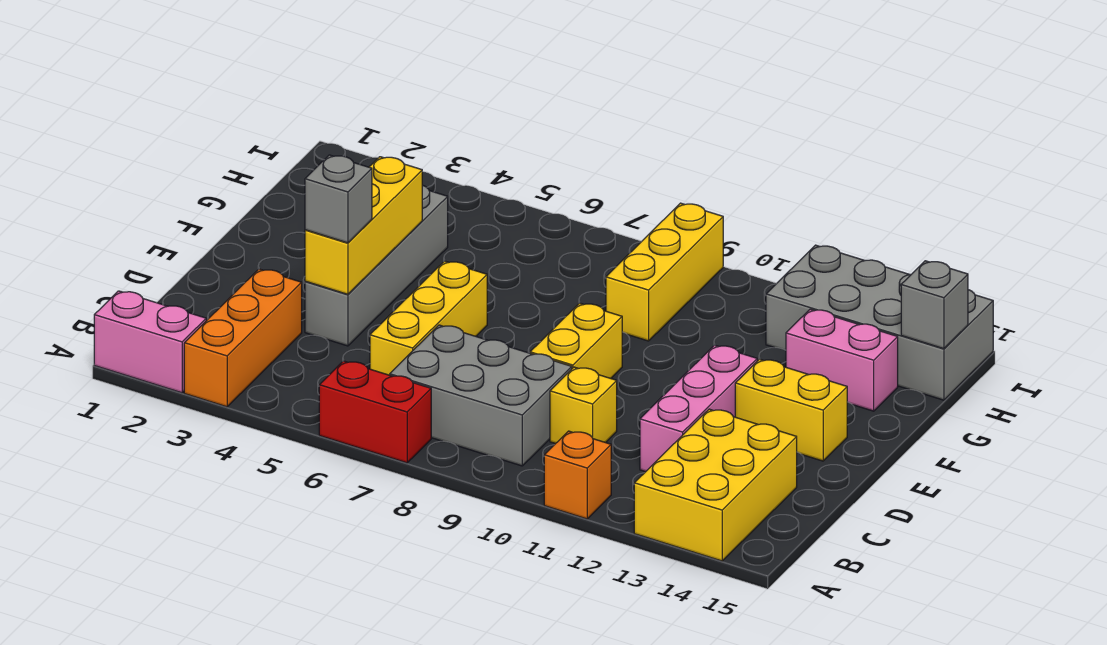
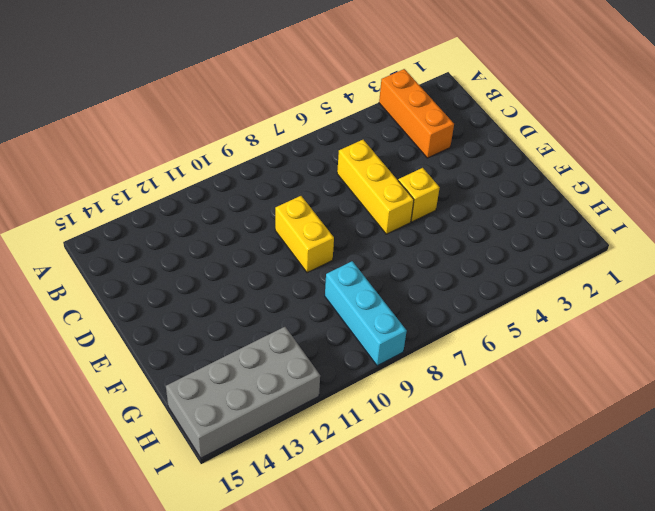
yellow brick E5 level 1 -> yellow brick C10 level 1
cyan brick G9:I9 level 1 -> yellow brick G9:I9 level 1
none -> pink brick A1:A2 level 1
none -> red brick A6:A7 level 1
none -> orange brick A11 level 1

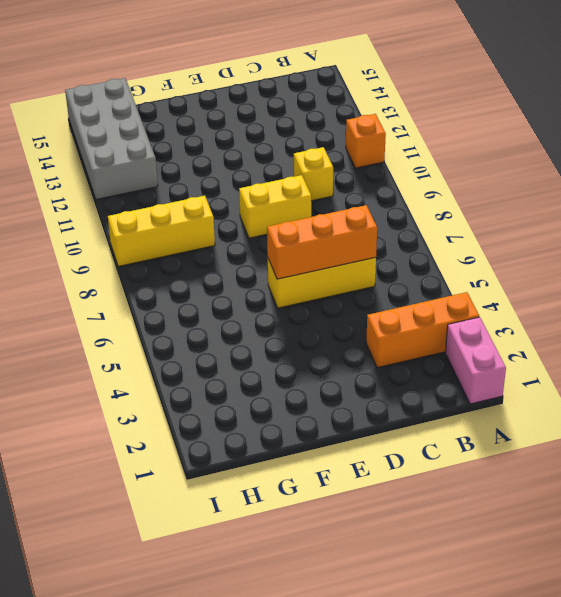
orange brick C6:E6 level 2 -> none
none -> red brick A6:A7 level 1
none -> yellow brick A13:C14 level 1
none -> grey brick B7:C9 level 1

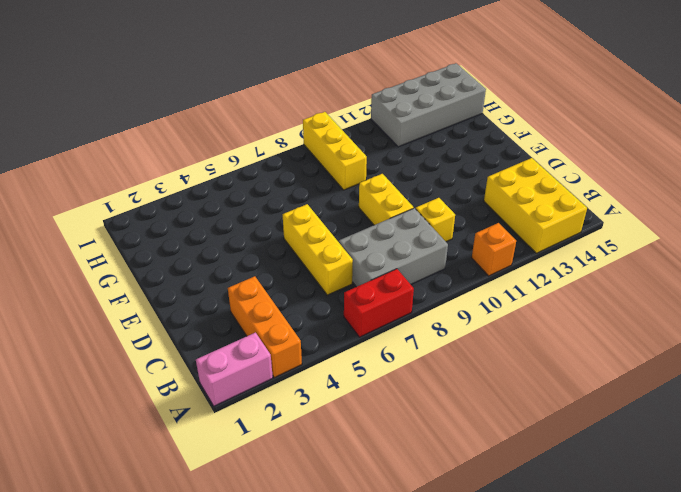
none -> pink brick C12:E12 level 1
none -> grey brick D4:G4 level 1
none -> yellow brick E13:E14 level 1

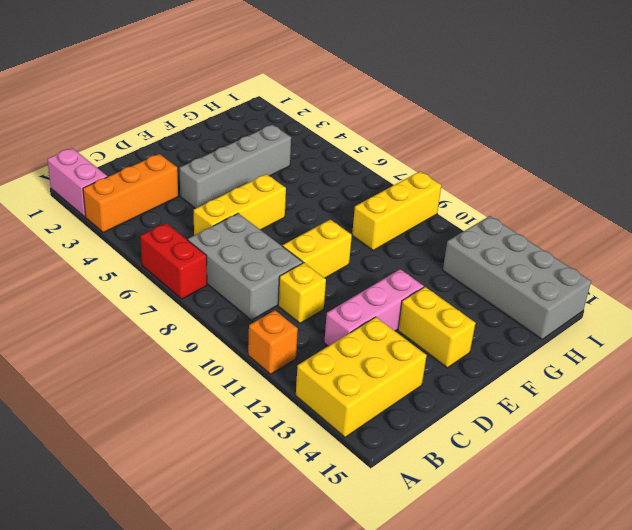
none -> pink brick G13:G14 level 1
none -> yellow brick D4:F4 level 2
none -> grey brick H15 level 2

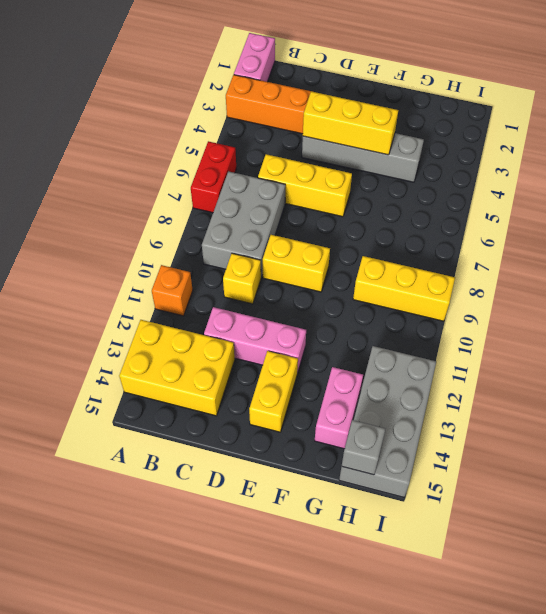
none -> grey brick D4 level 3

